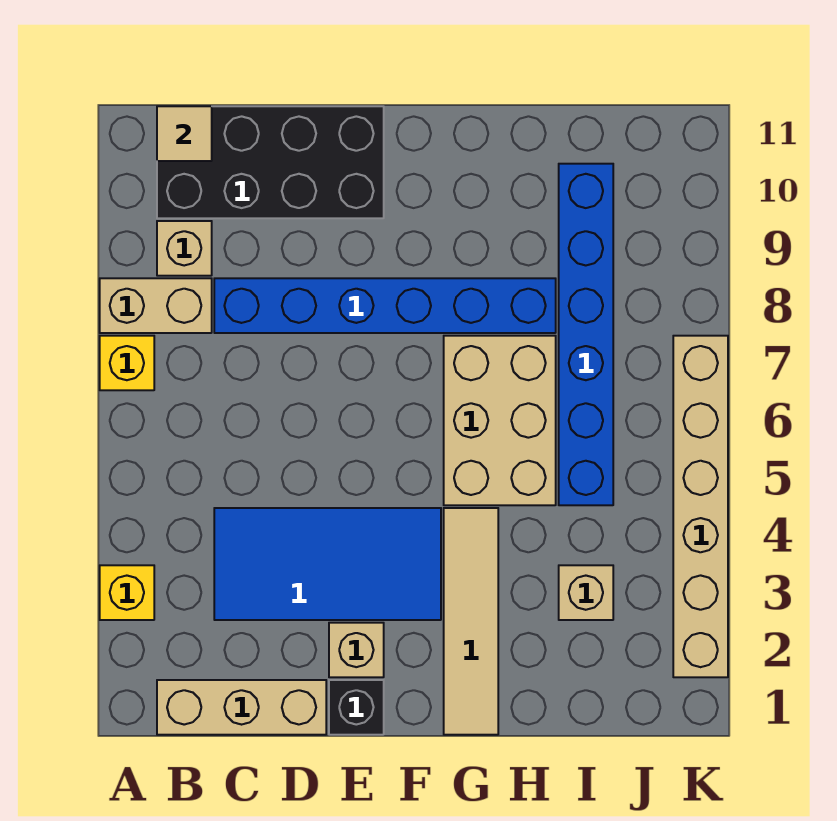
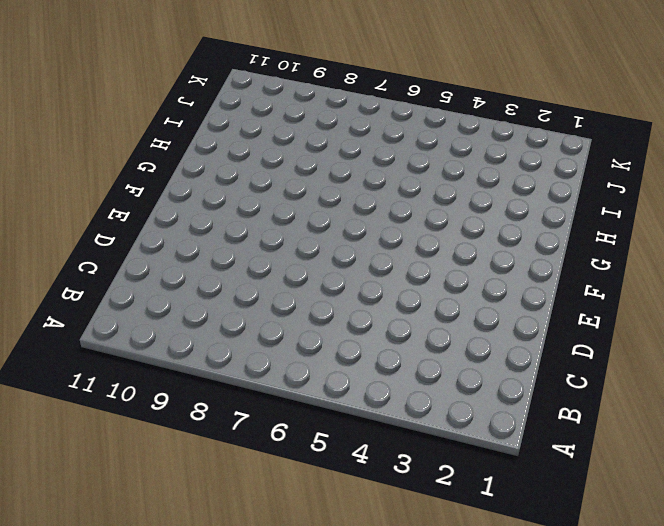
none -> yellow brick A3 level 1
none -> yellow brick A7 level 1
none -> tan brick A8:B8 level 1

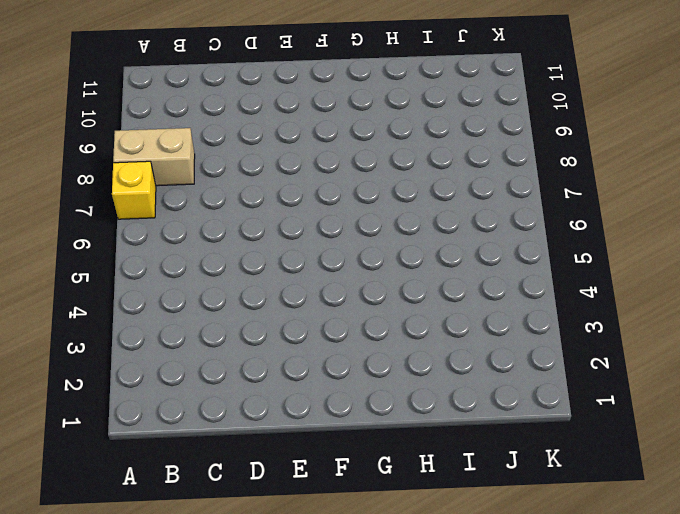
none -> yellow brick A3 level 1
none -> tan brick B1:D1 level 1
none -> tan brick B9 level 1

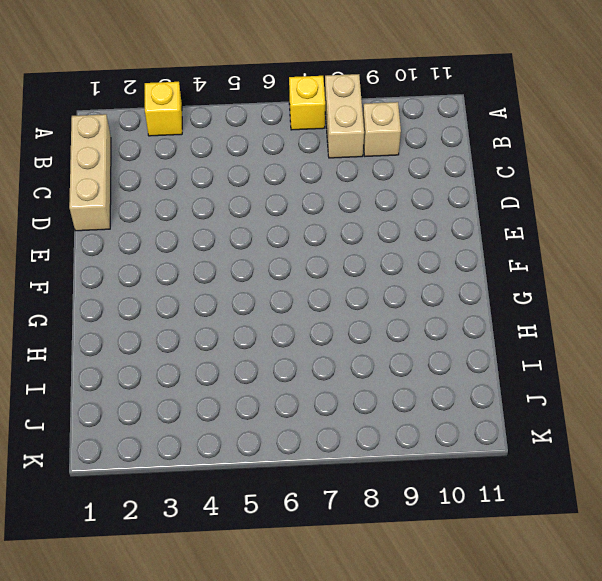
none -> black brick B10:E11 level 1
none -> blue tile C3:F4 level 1
none -> blue brick C8:H8 level 1

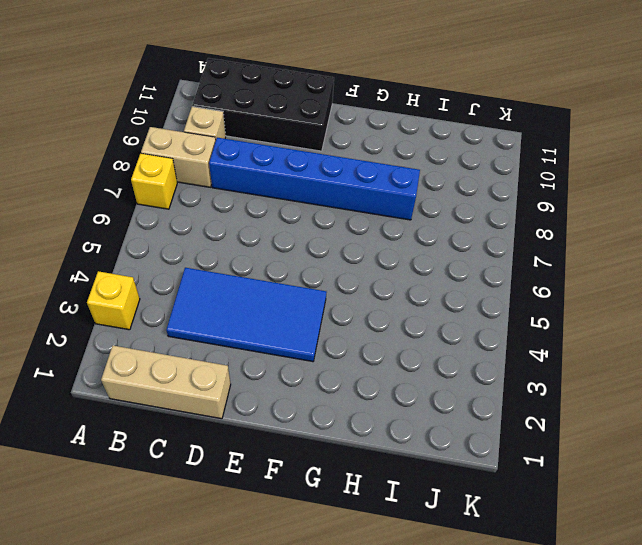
none -> black brick E1 level 1
none -> tan brick E2 level 1
none -> tan tile G1:G4 level 1

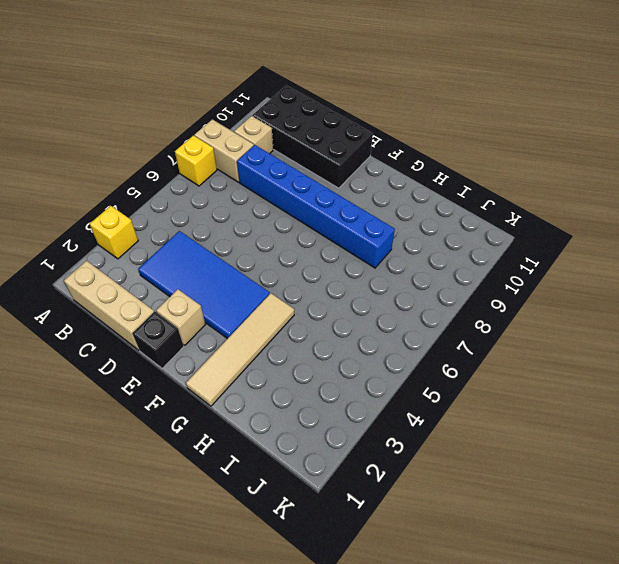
none -> tan brick G5:H7 level 1
none -> tan brick I3 level 1
none -> blue brick I5:I10 level 1

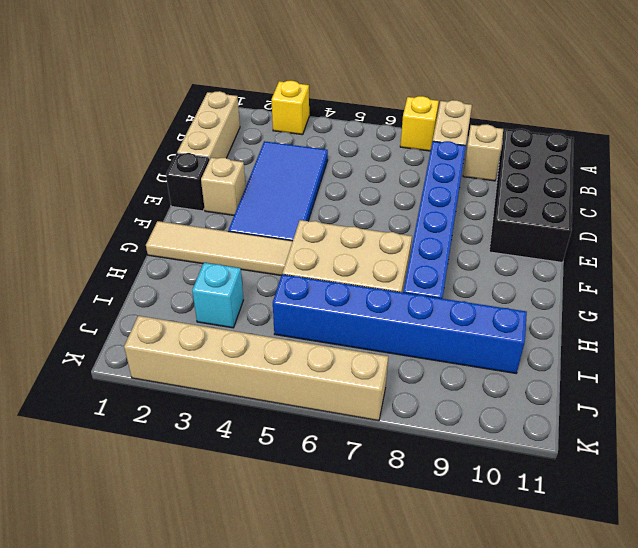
cyan brick I3 level 1 -> tan brick I3 level 1
none -> tan tile B11 level 2

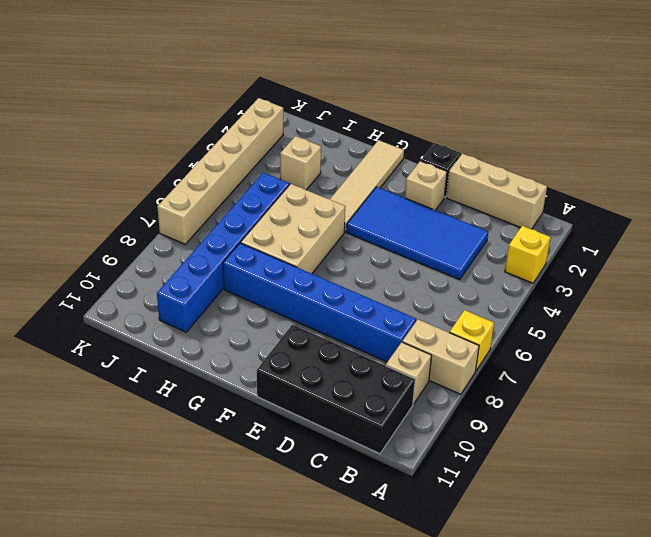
none -> tan tile B11 level 2

